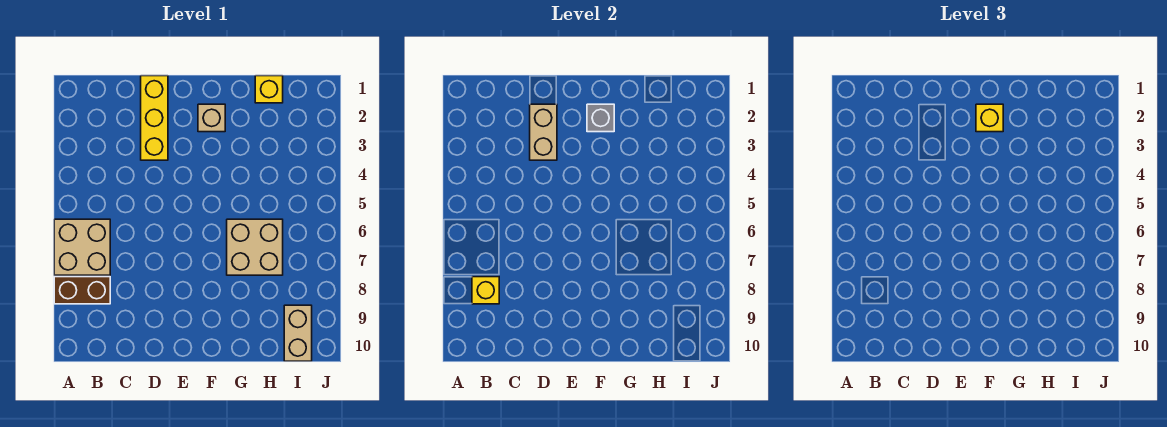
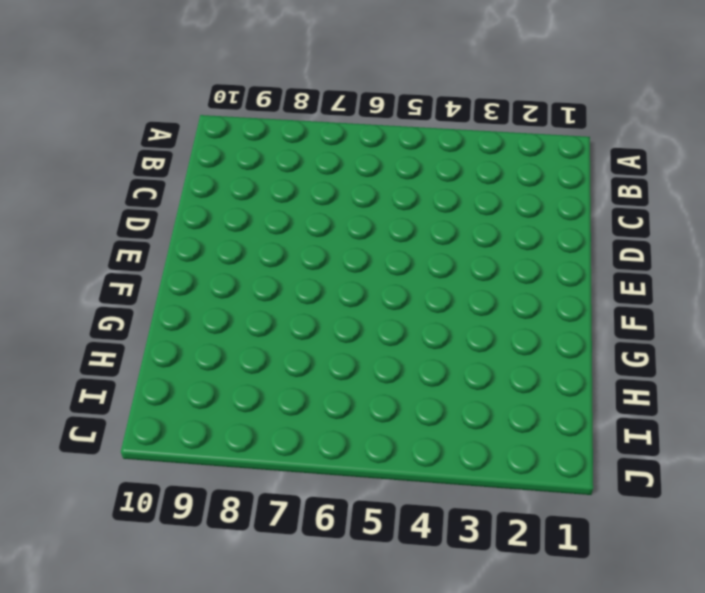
none -> tan brick A6:B7 level 1
none -> brown brick A8:B8 level 1

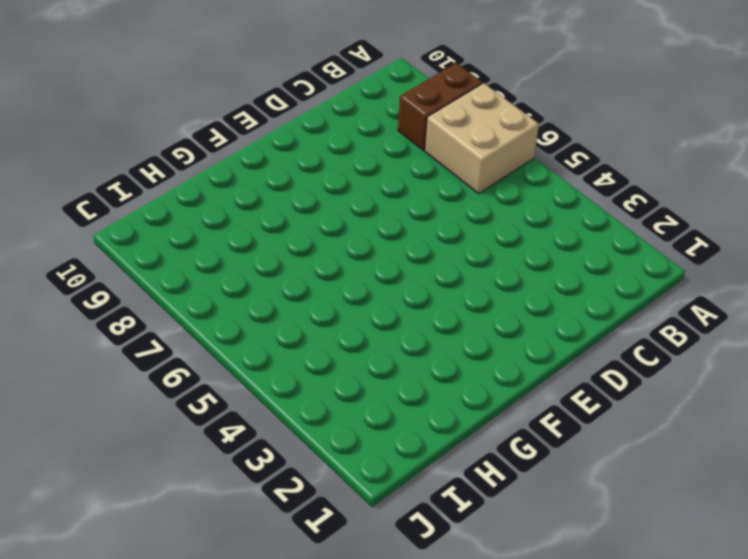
none -> yellow brick D1:D3 level 1
none -> tan brick F2 level 1

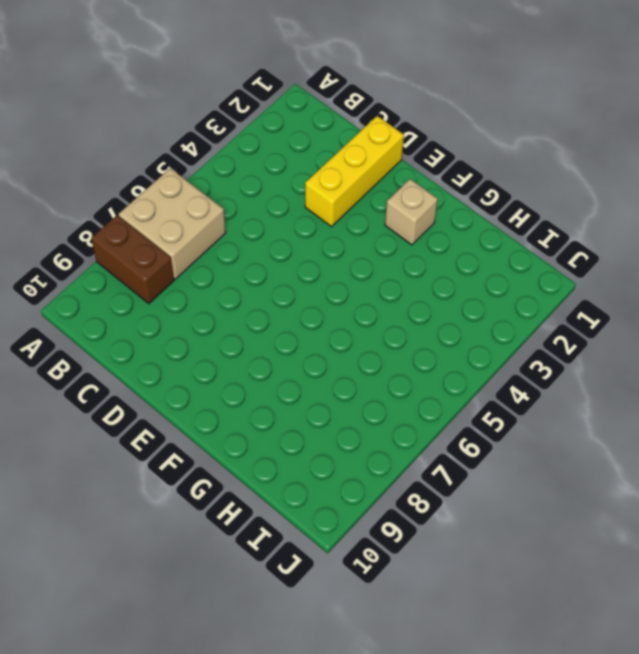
none -> tan brick G6:H7 level 1
none -> yellow brick H1 level 1

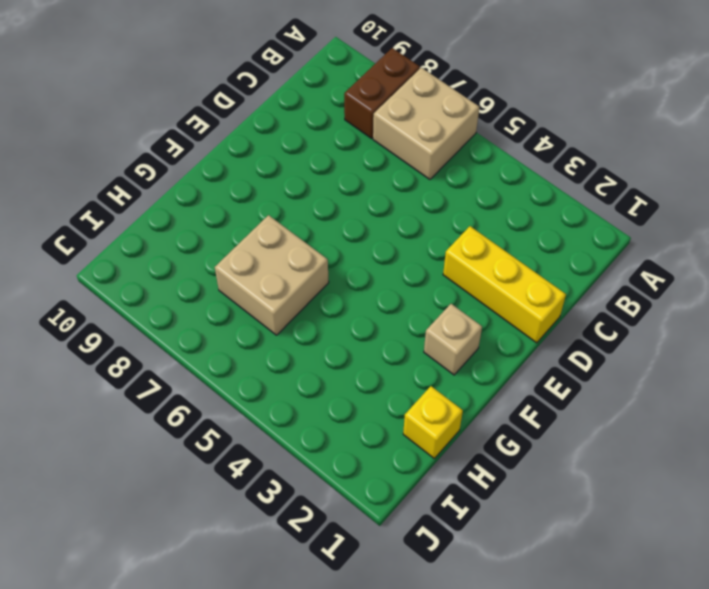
none -> tan brick I9:I10 level 1
none -> yellow brick B8 level 2

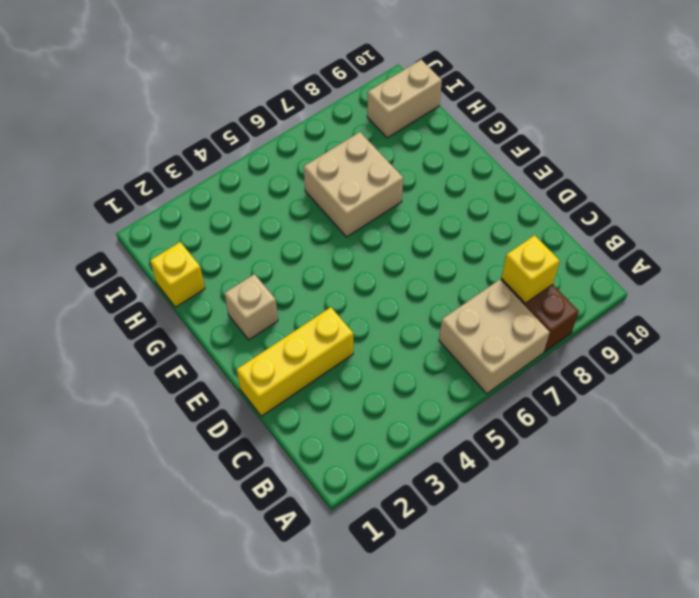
none -> tan brick D2:D3 level 2
none -> grey brick F2 level 2

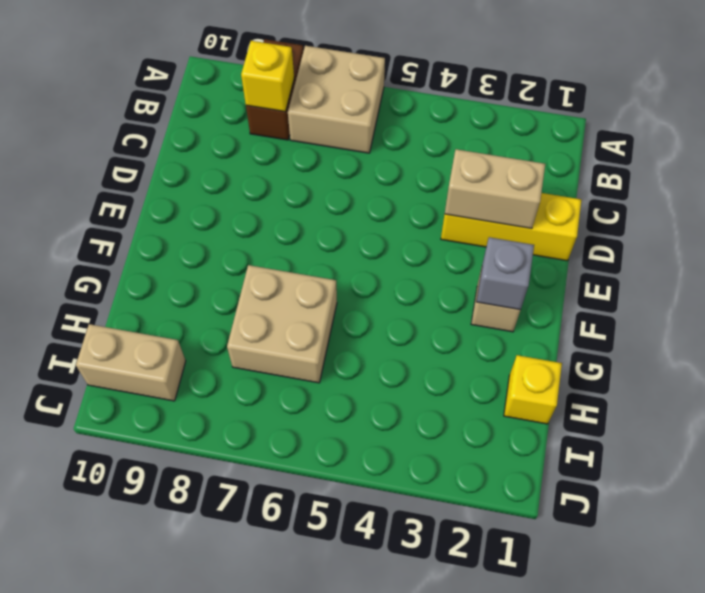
none -> yellow brick F2 level 3

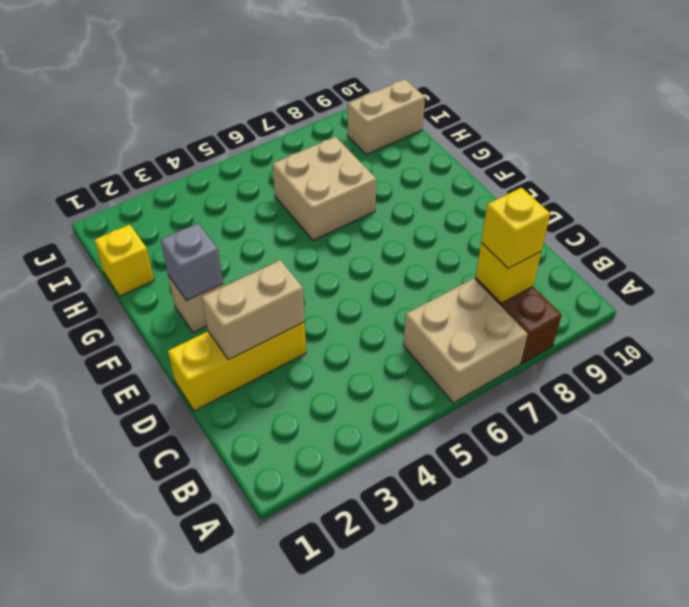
yellow brick B8 level 3 -> yellow brick F2 level 3

